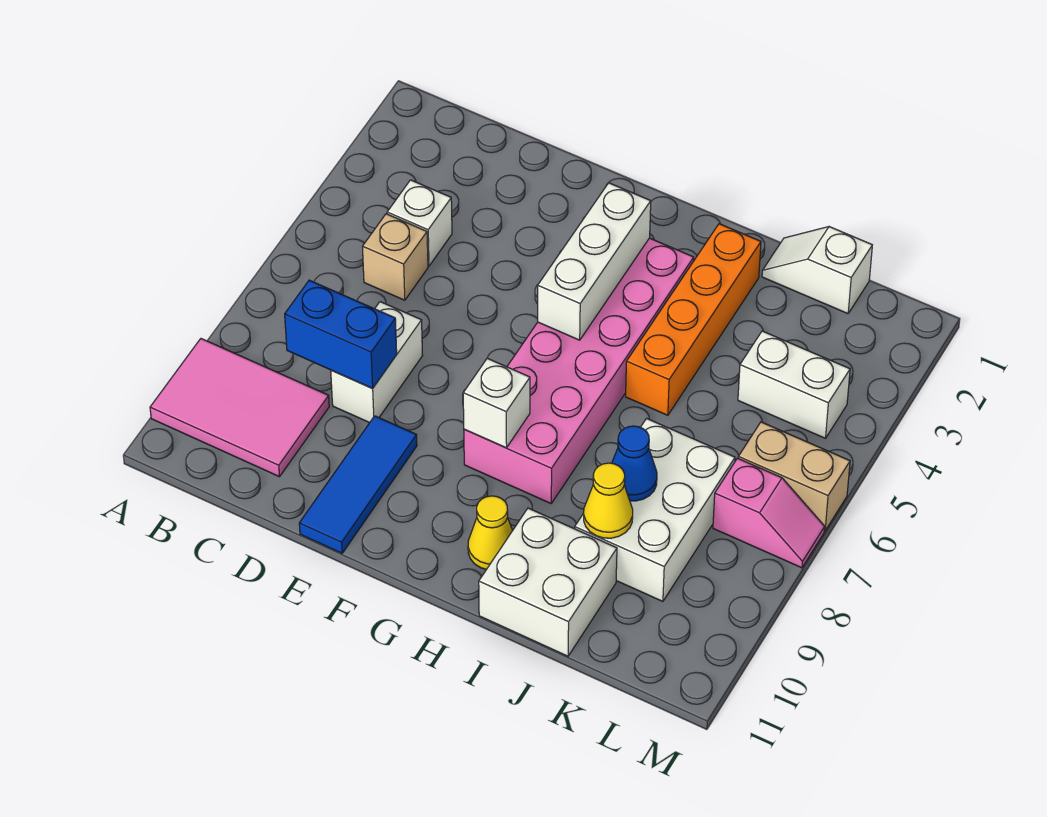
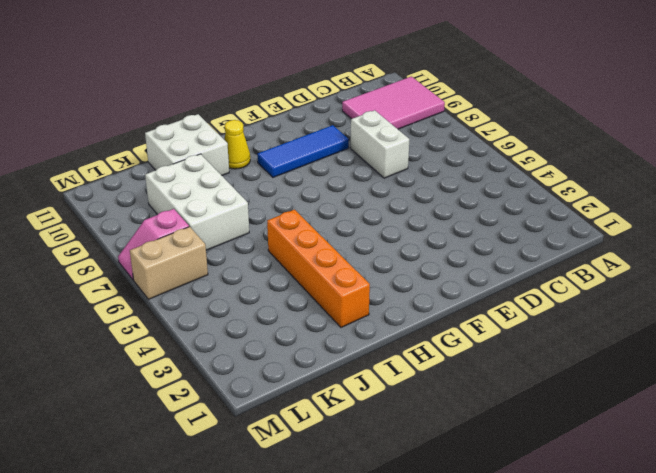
blue tile E9:G9 level 1 -> blue tile E9:E11 level 1
none -> white brick C4 level 1
none -> tan brick C5 level 1
none -> pink brick G3:H8 level 1

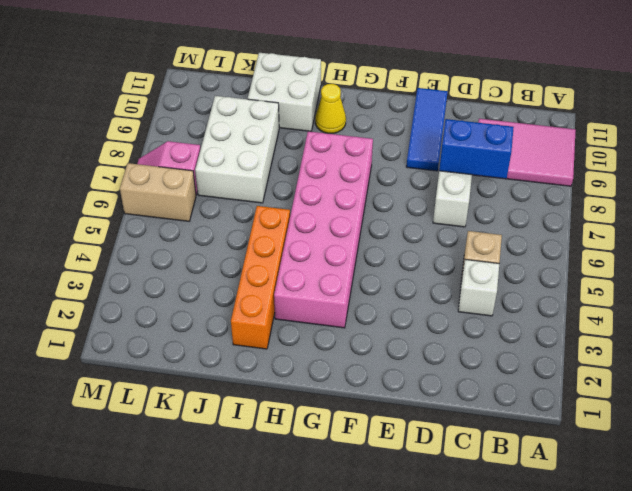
none -> white slope J1:K1 level 1 top K
none -> white brick K4:L4 level 1
none -> white brick G3:G5 level 2

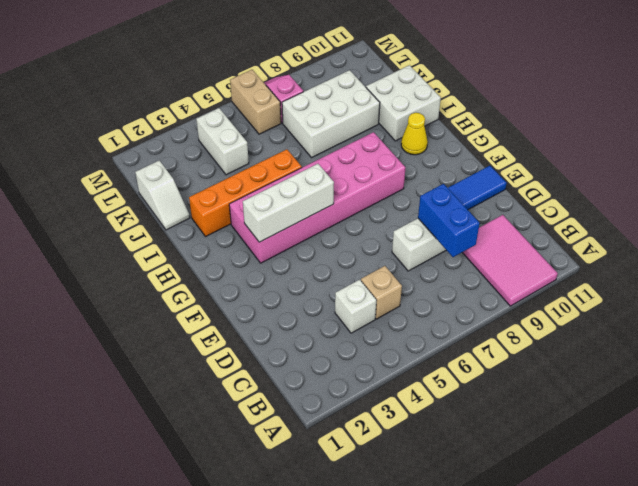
none -> white brick G8 level 2
none -> blue cone J8 level 2
none -> yellow cone J9 level 2

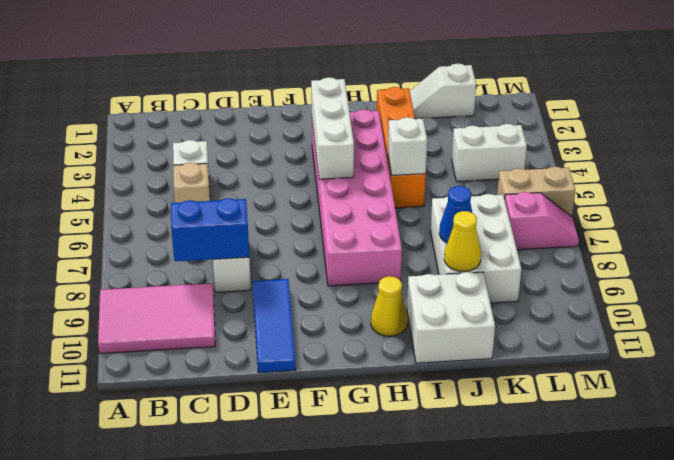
white brick I5 level 2 -> white brick G8 level 2

